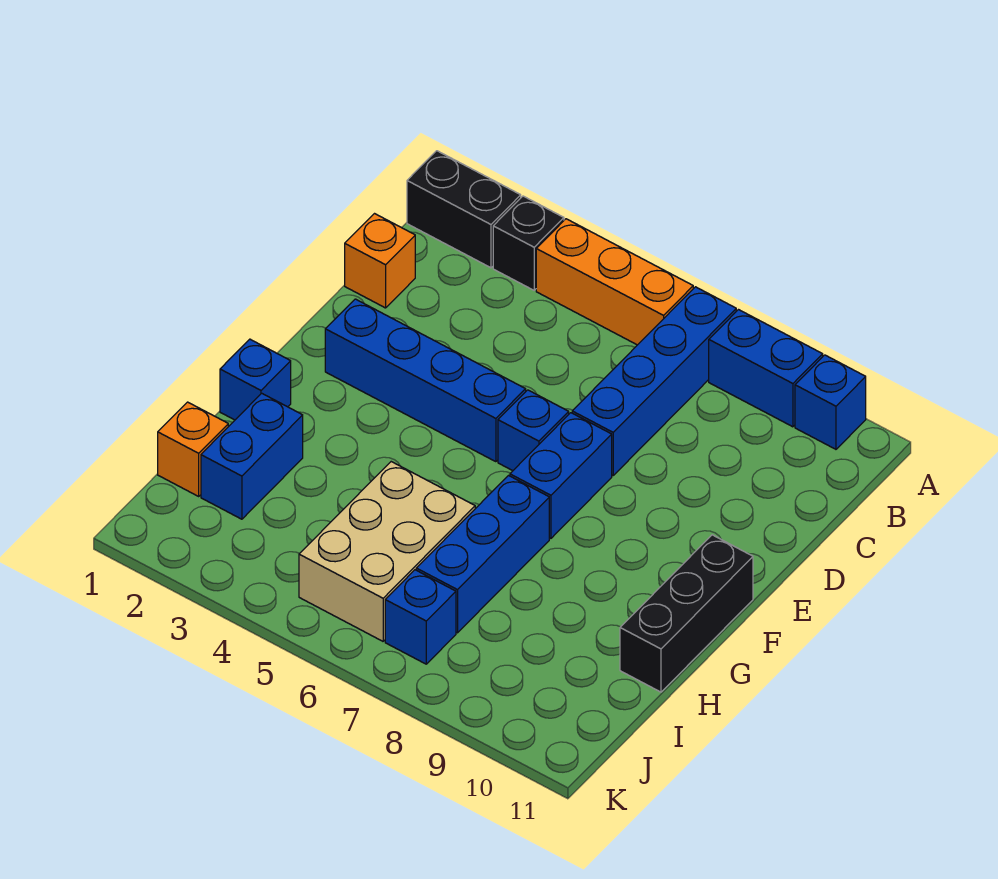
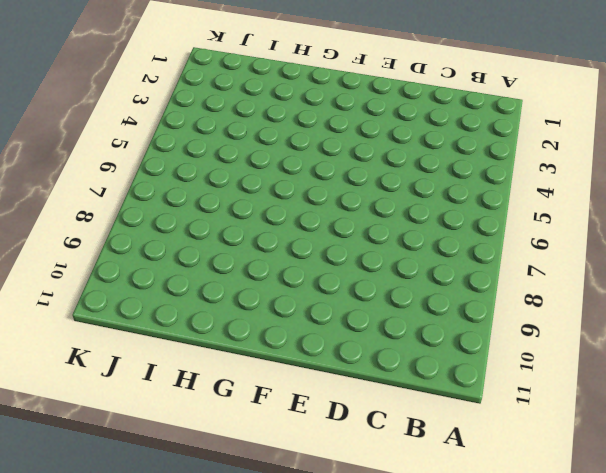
none -> black brick A1:A2 level 1
none -> black brick A3 level 1
none -> orange brick A4:A6 level 1

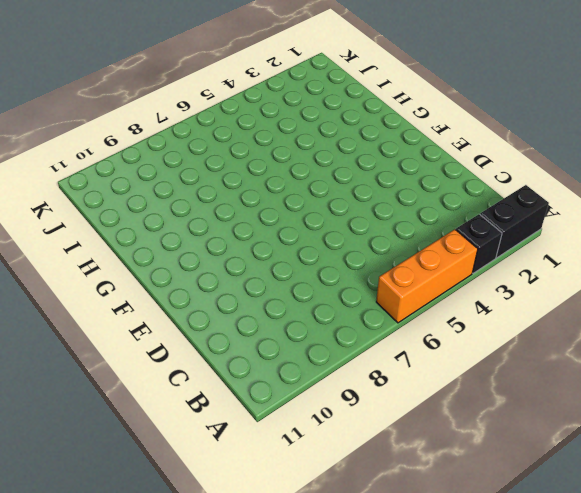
none -> blue brick A7:D7 level 1
none -> blue brick A8:A9 level 1
none -> blue brick A10 level 1

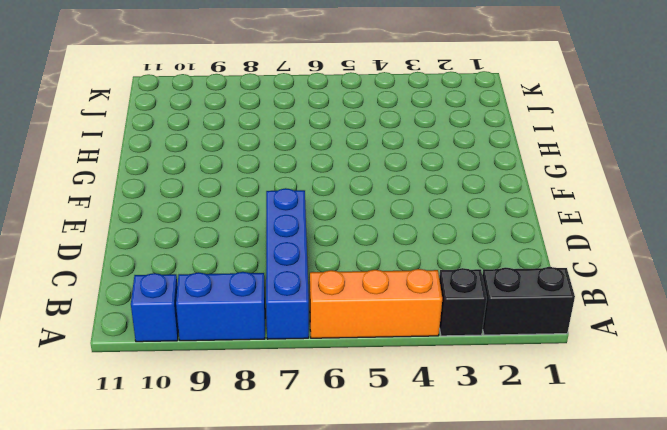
none -> orange brick C1 level 1
none -> blue brick E2:E5 level 1
none -> blue brick E6 level 1

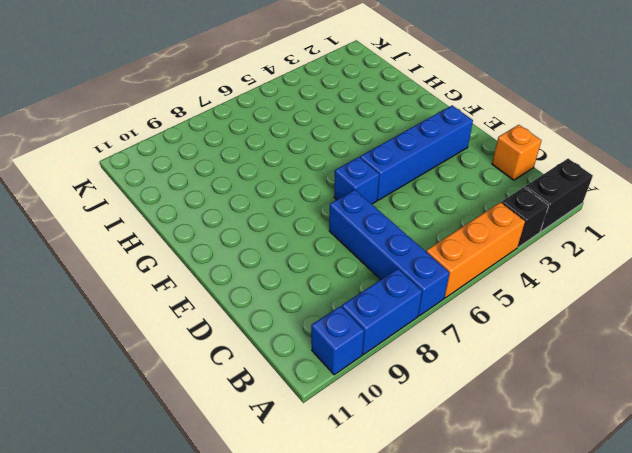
none -> blue brick E7:F7 level 1
none -> black brick F11:H11 level 1
none -> blue brick G1 level 1

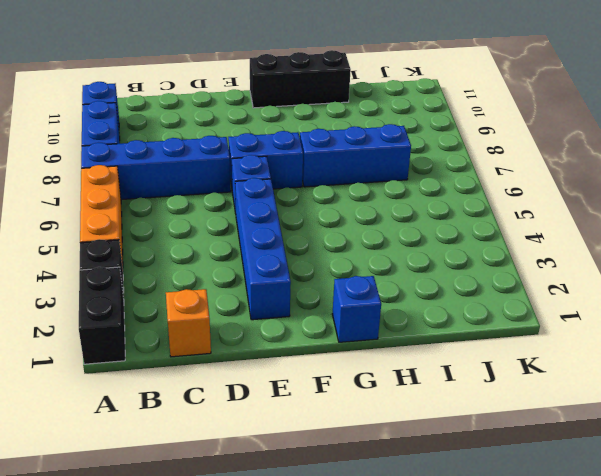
none -> blue brick H2:I2 level 1
none -> tan brick H5:J6 level 1
none -> orange brick I1 level 1

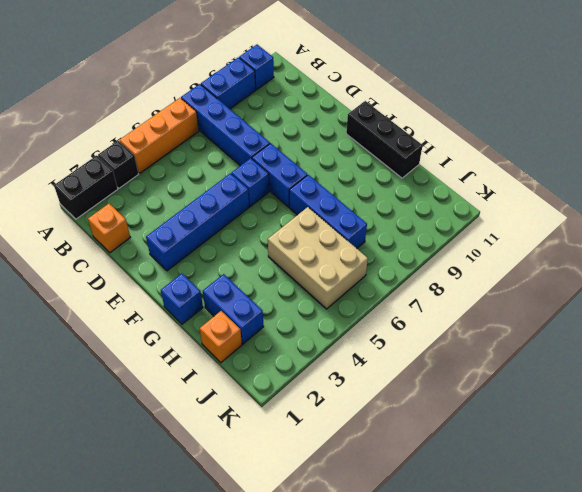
none -> blue brick J7 level 1

